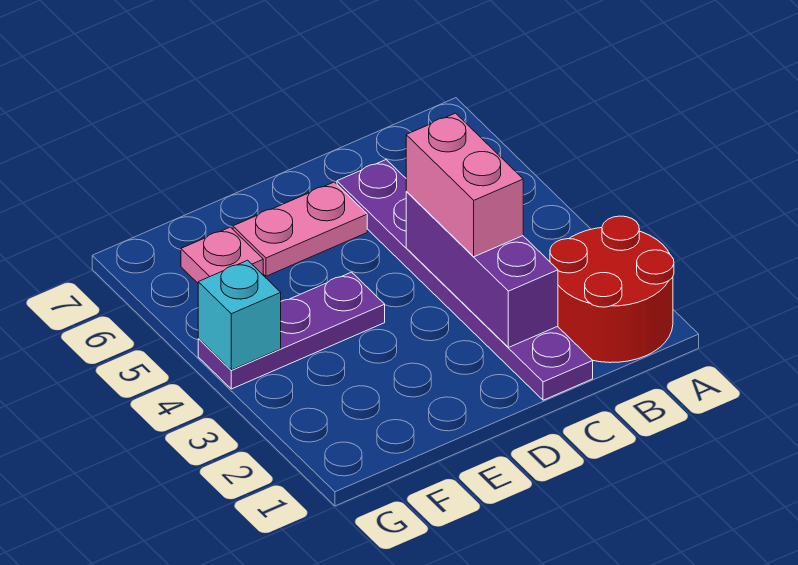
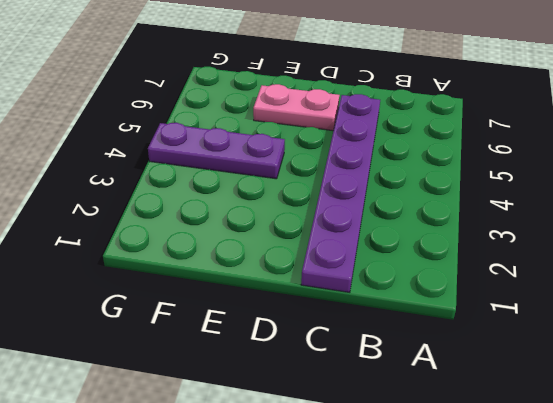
none -> red round brick A1:B2 level 1
none -> pink plate F6 level 1

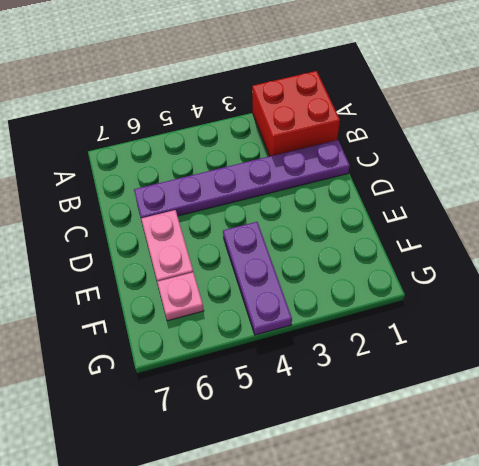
red brick A1:B2 level 1 -> red round brick A1:B2 level 1
none -> purple brick C2:C4 level 2
none -> cyan brick G4 level 2

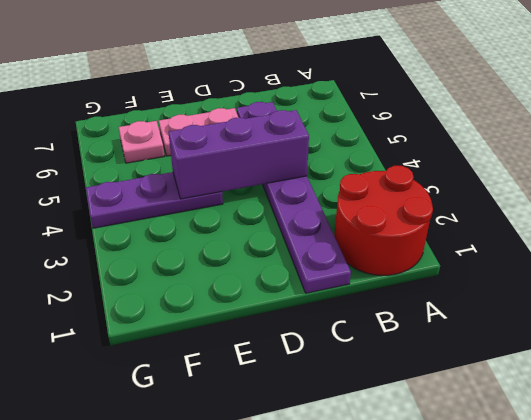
purple brick C4:E4 level 2 -> purple brick C2:C4 level 2
none -> cyan brick G4 level 2
none -> pink brick C3:C4 level 3

